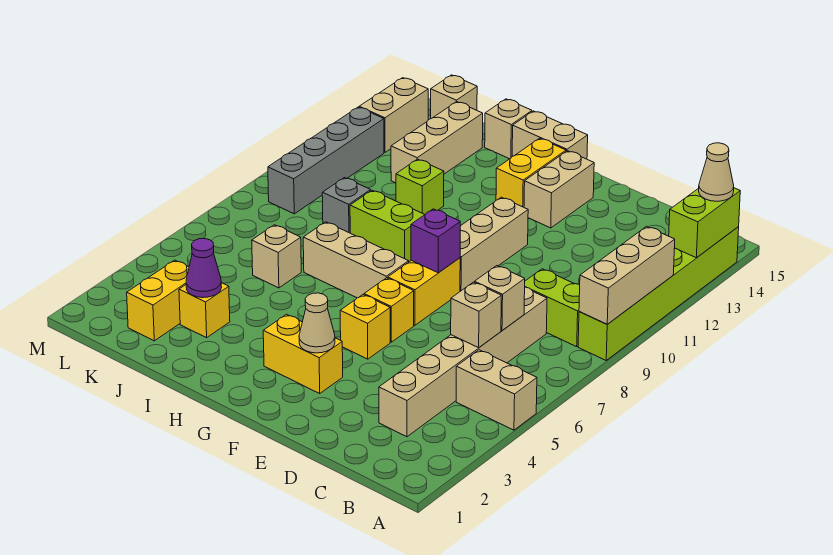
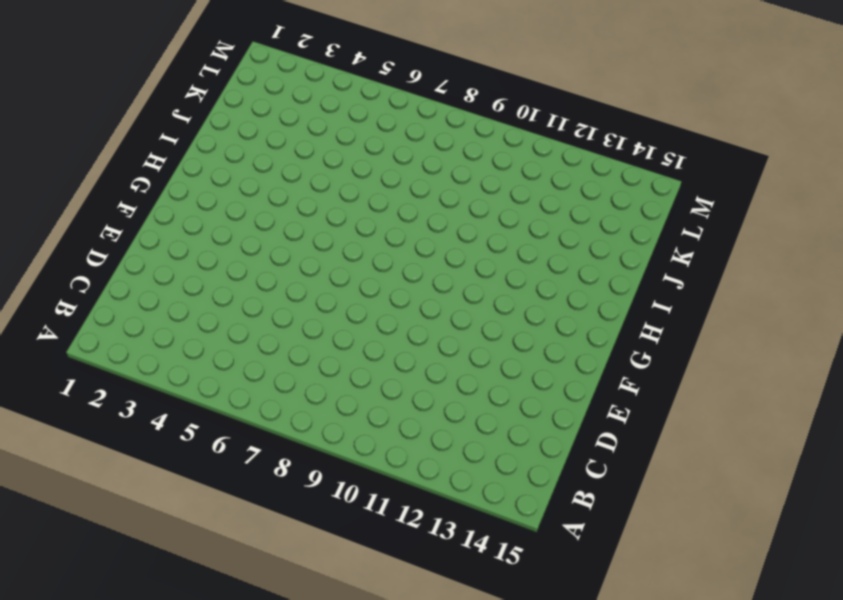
none -> tan brick A5:B5 level 1
none -> lime brick A9:A14 level 1
none -> lime brick B9:C9 level 1
none -> tan brick C3:C8 level 1

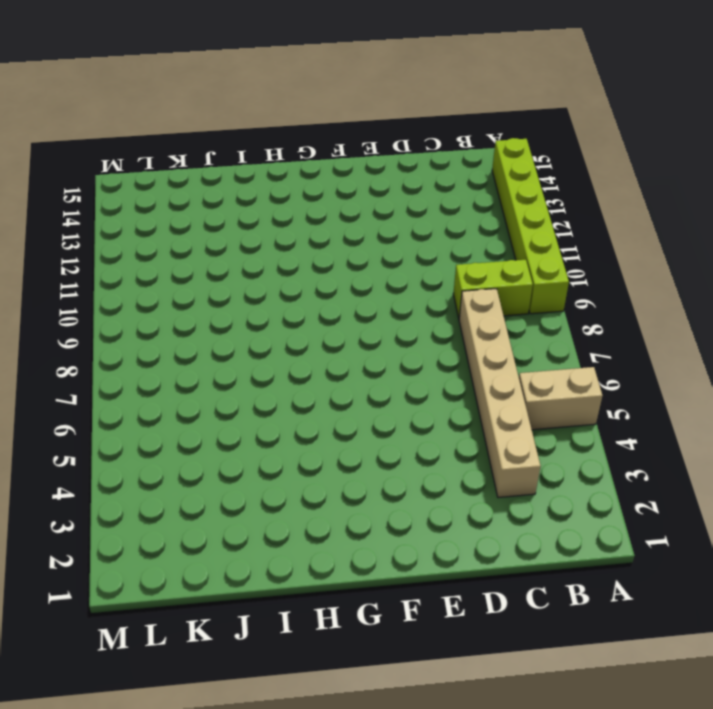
none -> yellow brick F3:G3 level 1
none -> yellow brick F5 level 1
none -> yellow brick F6 level 1
none -> yellow brick F7:F8 level 1

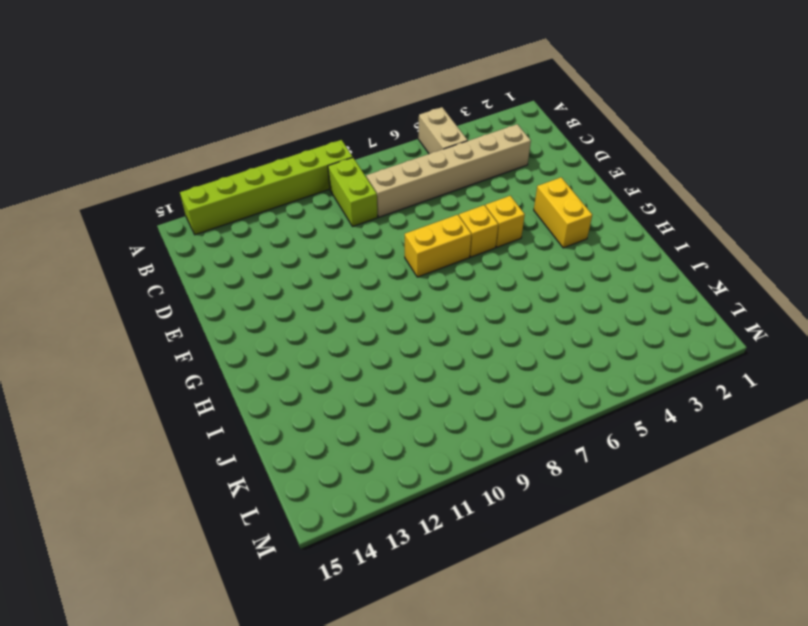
none -> tan brick F9:F11 level 1
none -> tan brick F13:F14 level 1
none -> tan brick G7:I7 level 1
none -> yellow brick G13:G14 level 1

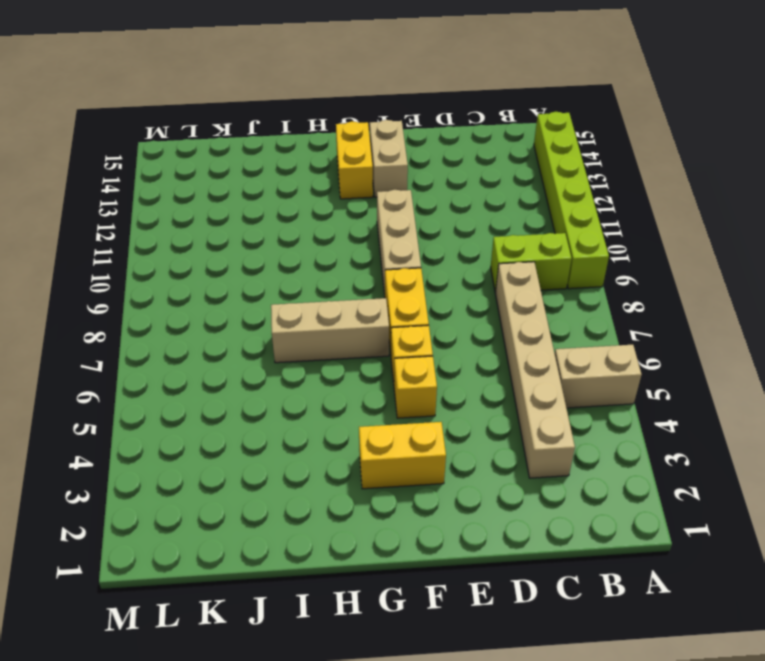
none -> tan brick G15:H15 level 1
none -> lime brick H9:I9 level 1
none -> lime brick I11 level 1
none -> tan brick I15 level 1

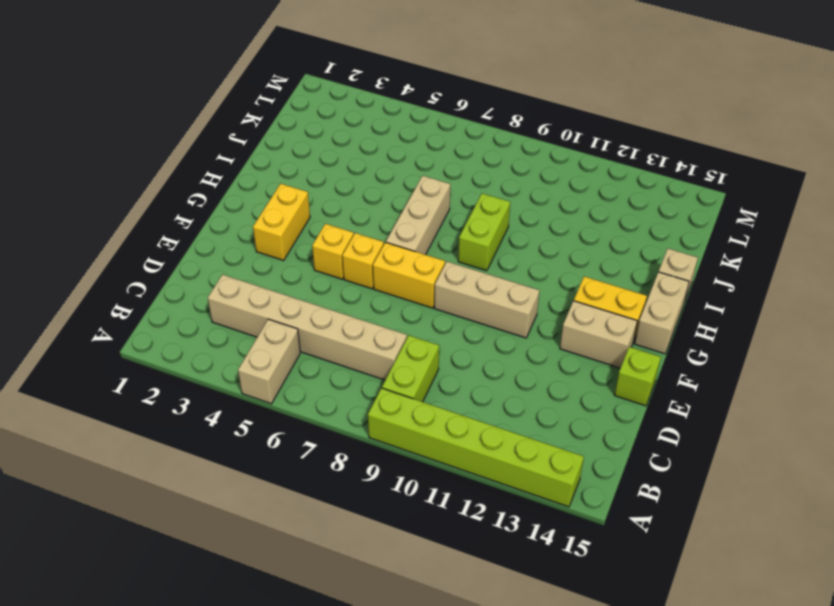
lime brick E15 level 1 -> lime brick I11 level 1
none -> yellow brick J3 level 1
none -> tan brick J6 level 1
none -> grey brick J9 level 1
none -> tan brick J12:J14 level 1

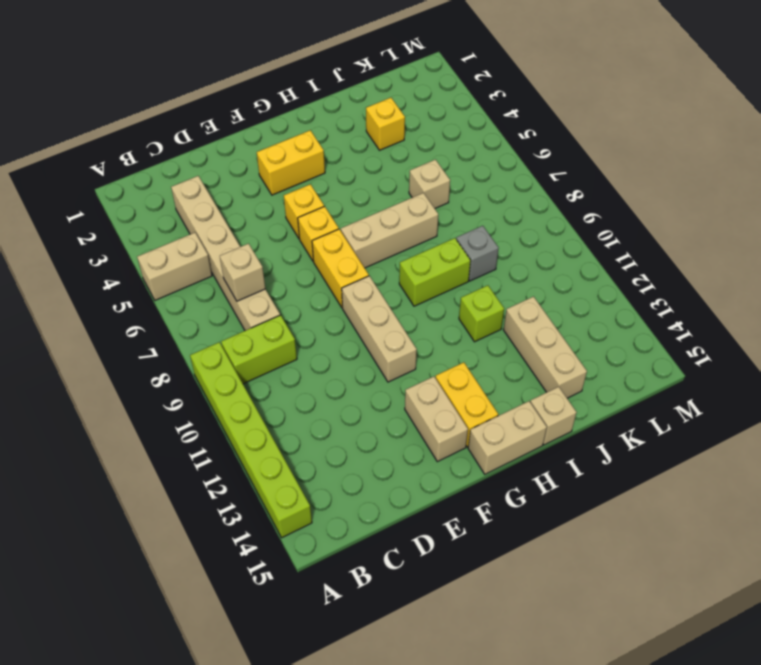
none -> yellow brick K2:K3 level 1
none -> tan brick K15 level 1
none -> grey brick L9:L12 level 1
none -> tan brick L13:L14 level 1

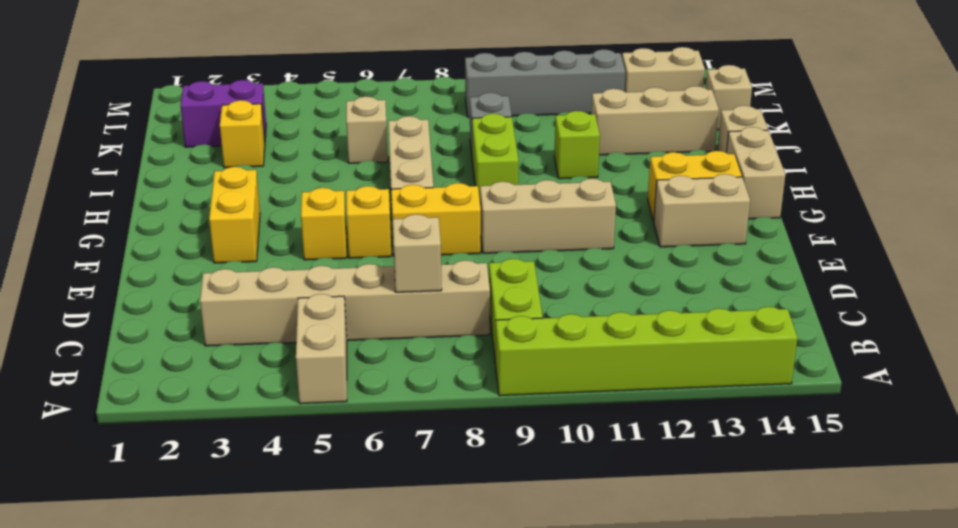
purple brick K2:K3 level 1 -> yellow brick K2:K3 level 1
none -> tan brick A9:A11 level 2
none -> lime brick A13:A14 level 2
none -> tan brick C6 level 2
none -> tan cone F3 level 2

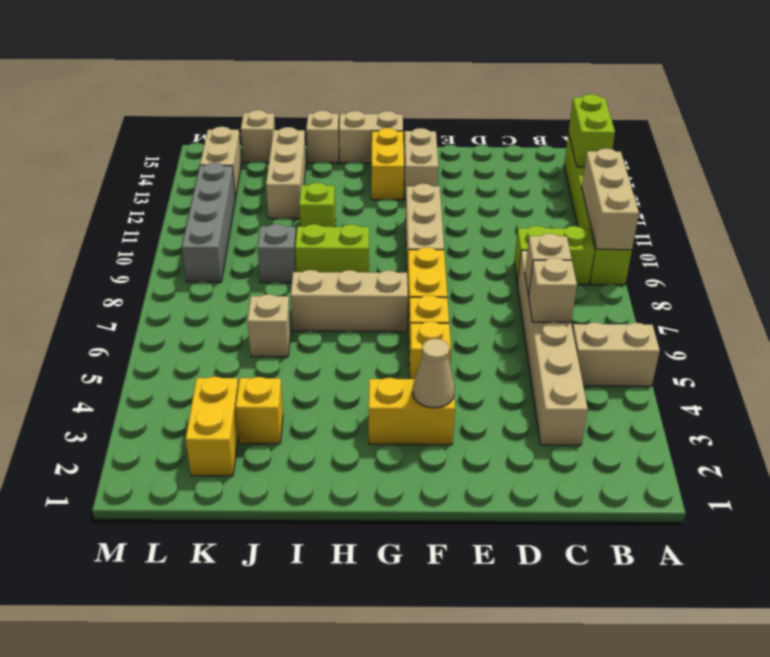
none -> purple brick F8 level 2
none -> purple cone J3 level 2
none -> tan cone A14 level 3

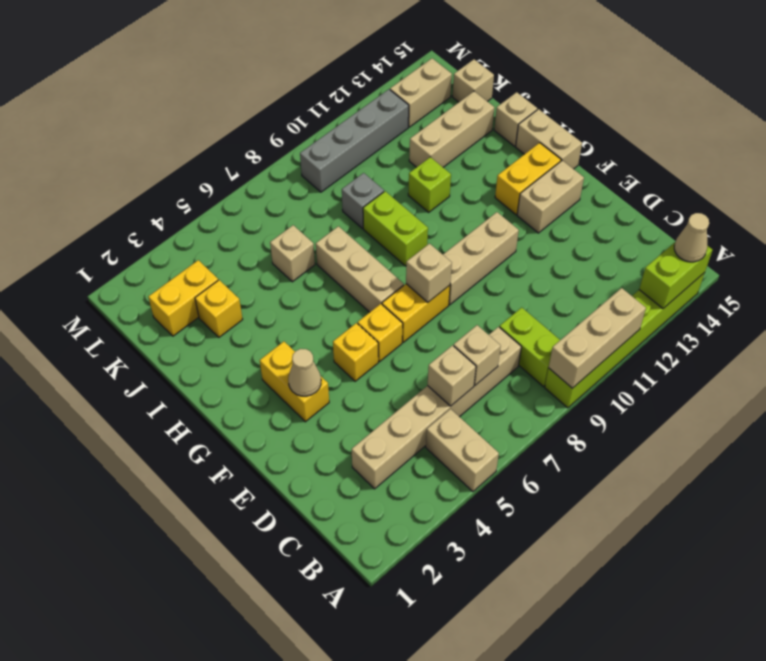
tan brick F8 level 2 -> purple brick F8 level 2
none -> purple cone J3 level 2

